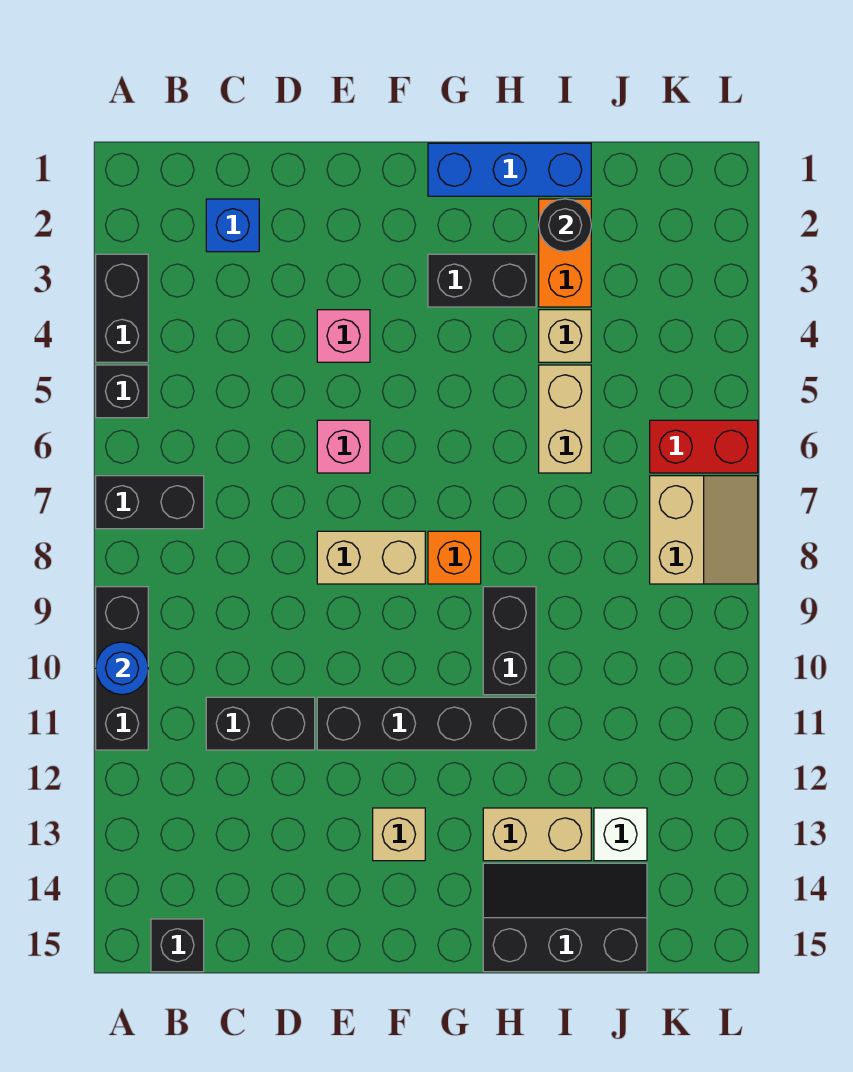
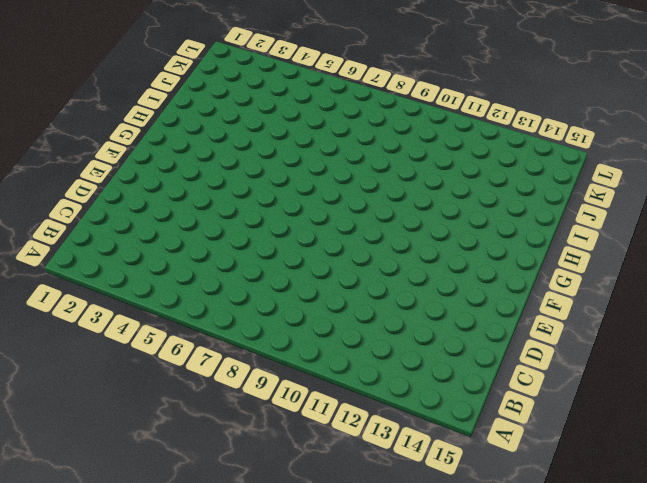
none -> black brick A3:A4 level 1
none -> black brick A5 level 1
none -> black brick A7:B7 level 1

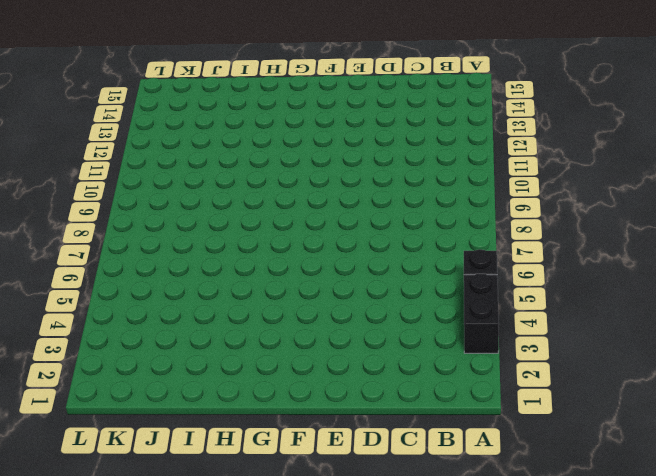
none -> black brick A7:B7 level 1
none -> black brick A9:A11 level 1
none -> black brick B15 level 1

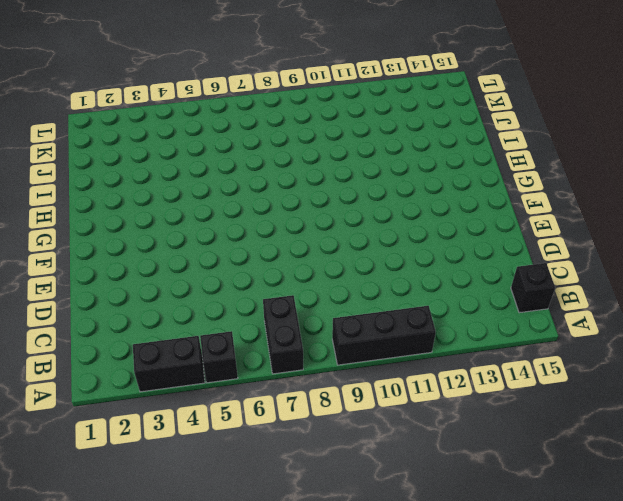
none -> blue brick C2 level 1
none -> black brick C11:D11 level 1
none -> pink brick E4 level 1

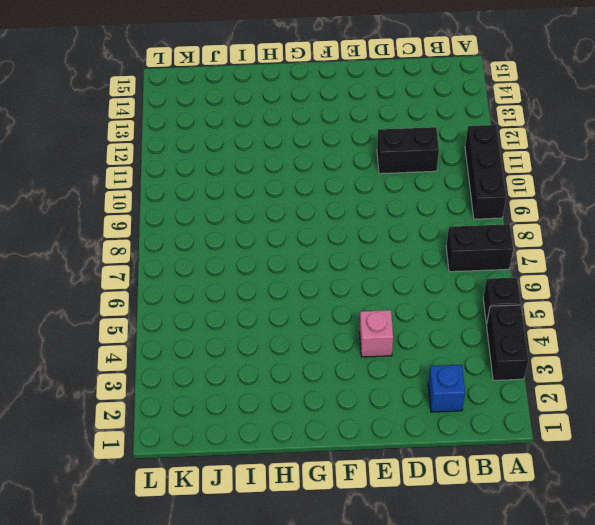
none -> black brick B15 level 1
none -> pink brick E6 level 1
none -> tan brick E8:F8 level 1

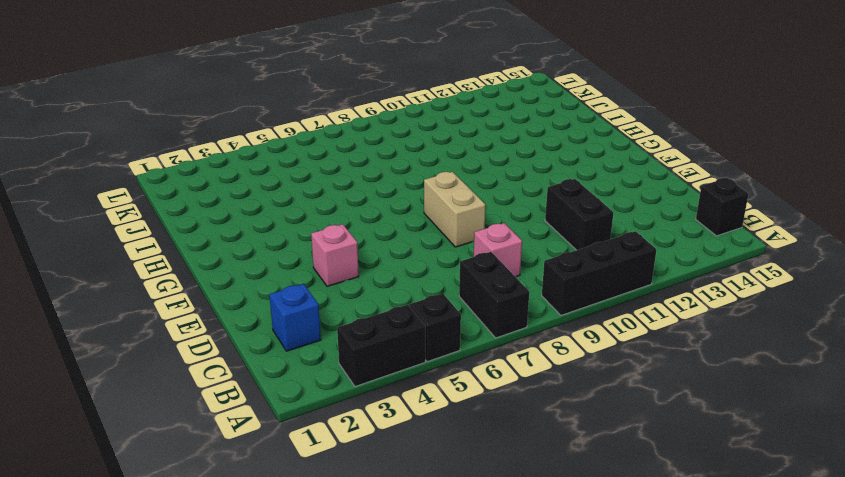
pink brick C8 level 1 -> pink brick E6 level 1
none -> black brick E11:H11 level 1
none -> tan brick F13 level 1
none -> blue brick G1:I1 level 1

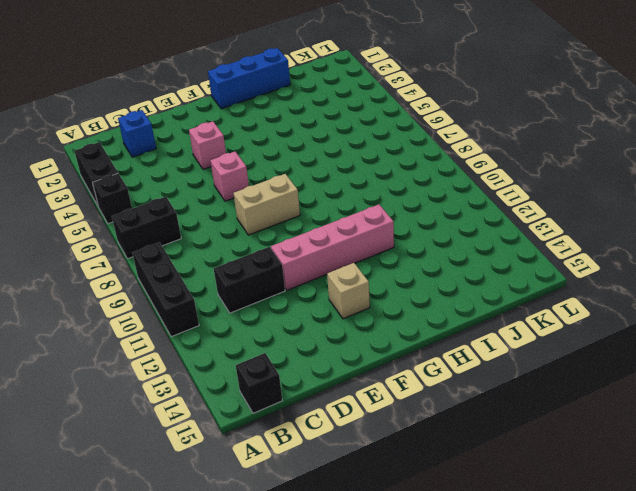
pink brick E11:H11 level 1 -> black brick E11:H11 level 1
none -> black brick G3:H3 level 1
none -> orange brick G8 level 1
none -> black brick H9:H10 level 1

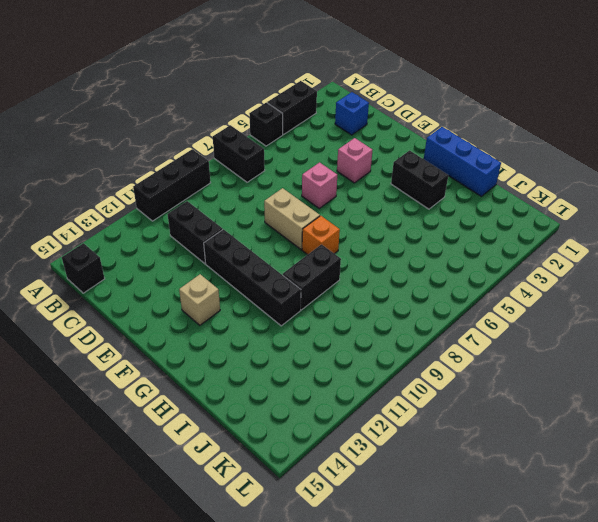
none -> tan brick H13:I13 level 1
none -> black slope H14:J15 level 1 top 15
none -> orange brick I2:I3 level 1

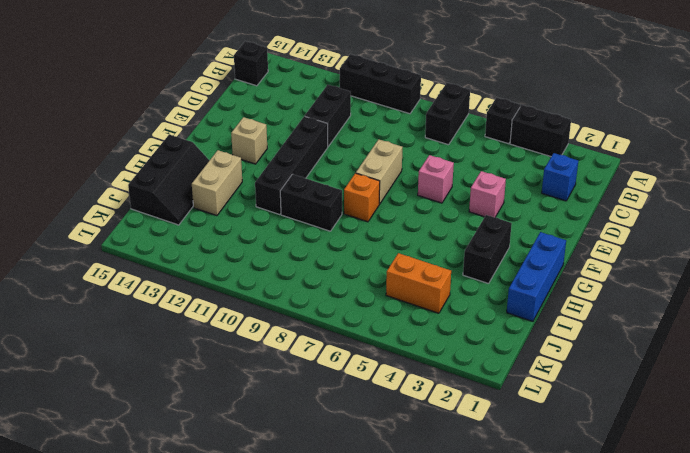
orange brick J4:J5 level 1 -> orange brick I2:I3 level 1
none -> tan brick I4 level 1
none -> tan brick I5:I6 level 1
none -> white brick J13 level 1

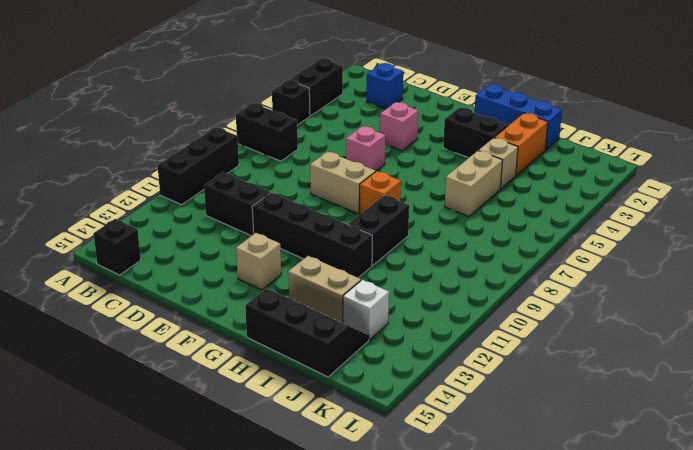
none -> red brick K6:L6 level 1
none -> tan slope K7:L8 level 1 top K
none -> blue round brick A10 level 2

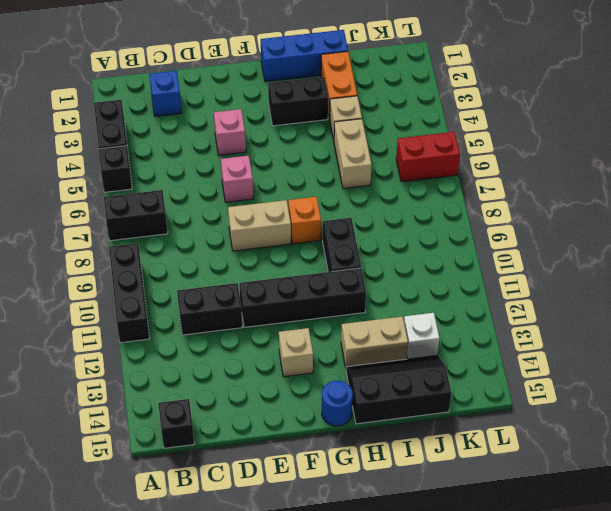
blue round brick G15 level 1 -> blue round brick A10 level 2
none -> tan slope K7:L8 level 1 top K
none -> black round brick I2 level 2

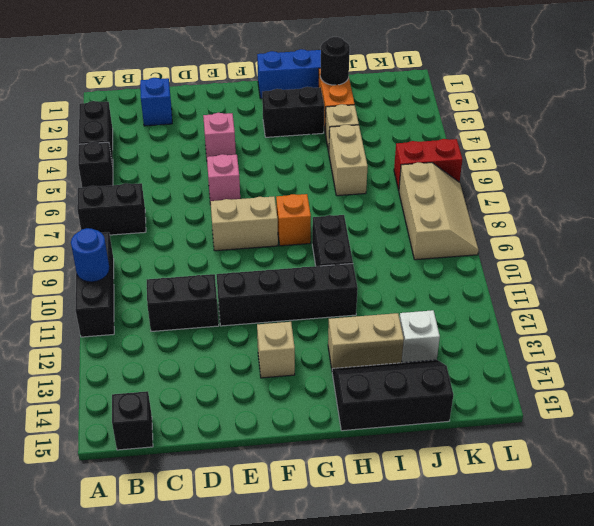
tan slope K7:L9 level 1 top K -> tan slope K7:L8 level 1 top K

